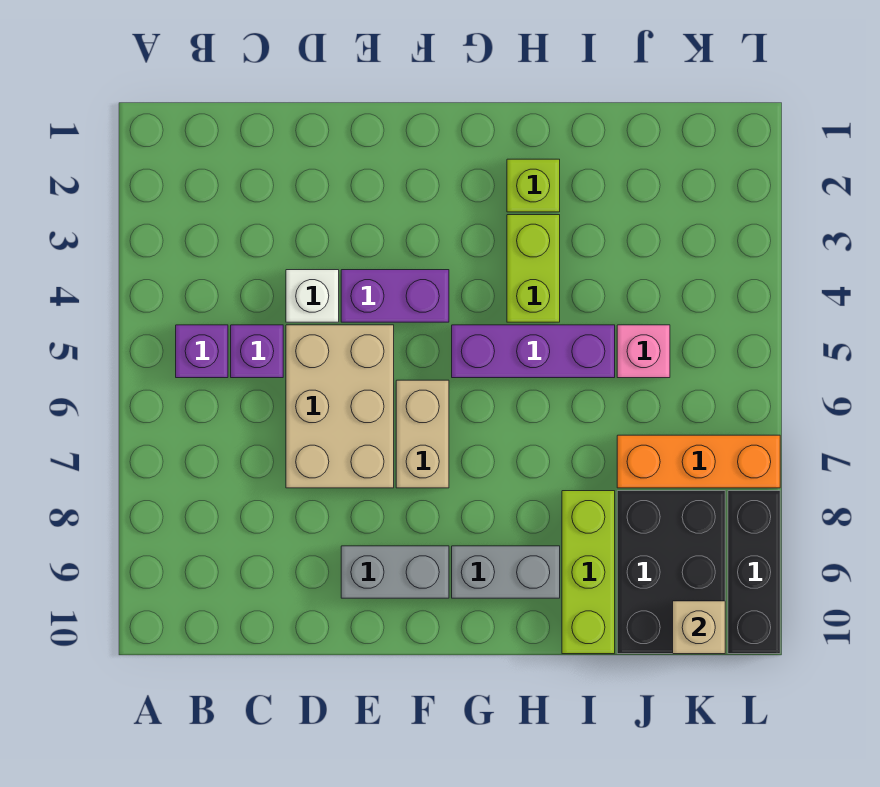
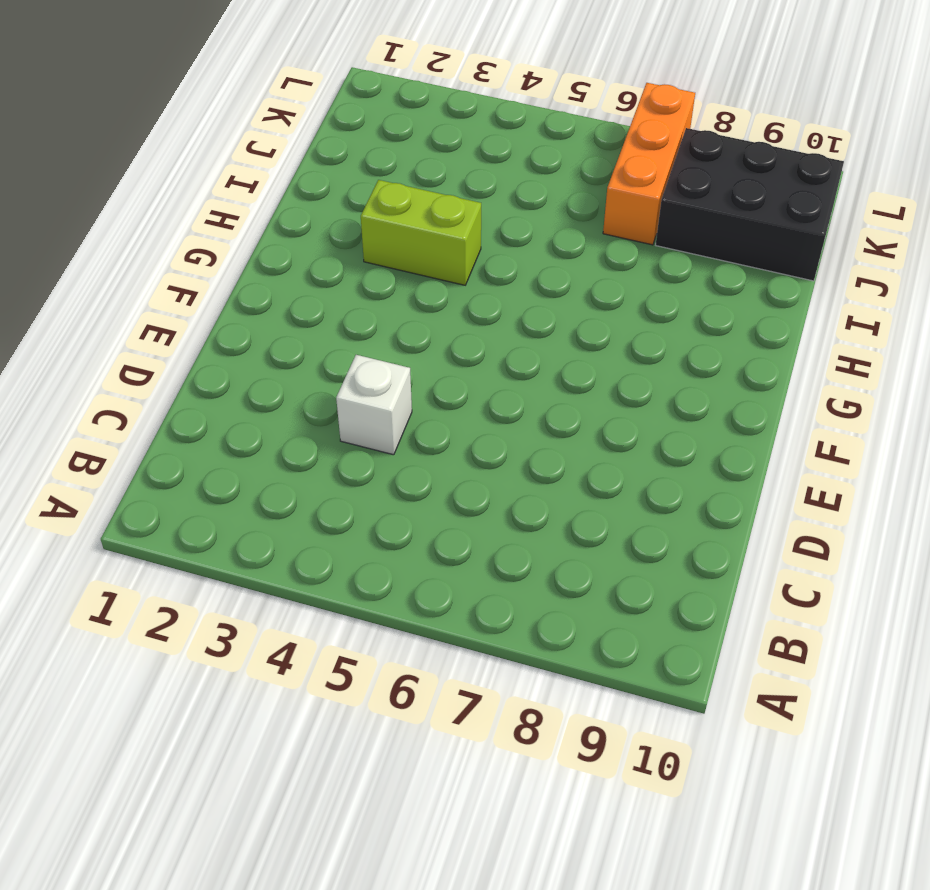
none -> purple brick B5 level 1
none -> purple brick C5 level 1
none -> tan brick D5:E7 level 1

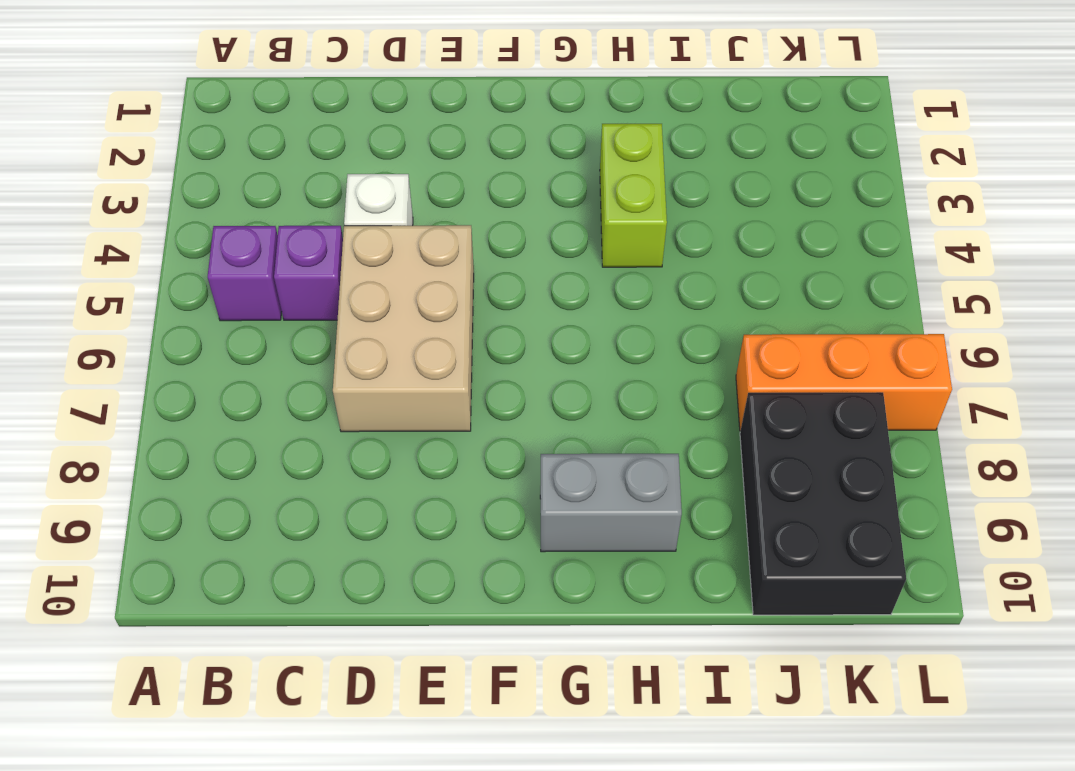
none -> purple brick E4:F4 level 1
none -> grey brick E9:F9 level 1
none -> tan brick F6:F7 level 1

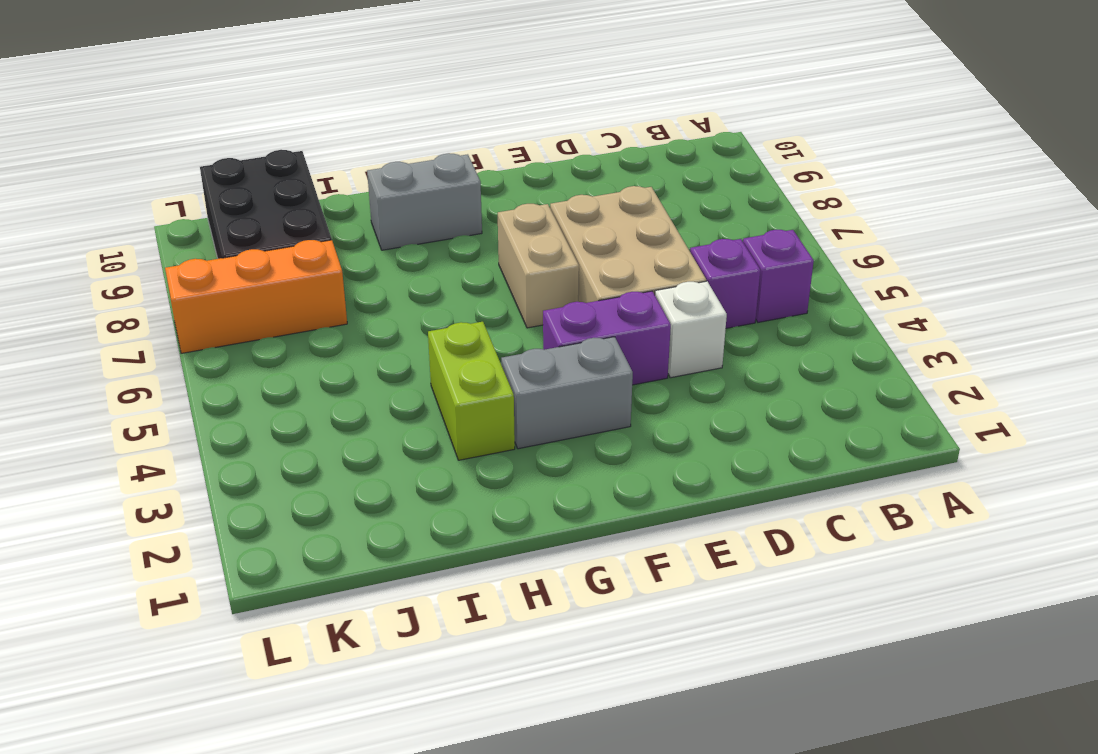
grey brick F3:G3 level 1 -> grey brick E9:F9 level 1
none -> purple brick G5:I5 level 1
none -> lime brick H2 level 1
none -> lime brick I8:I10 level 1

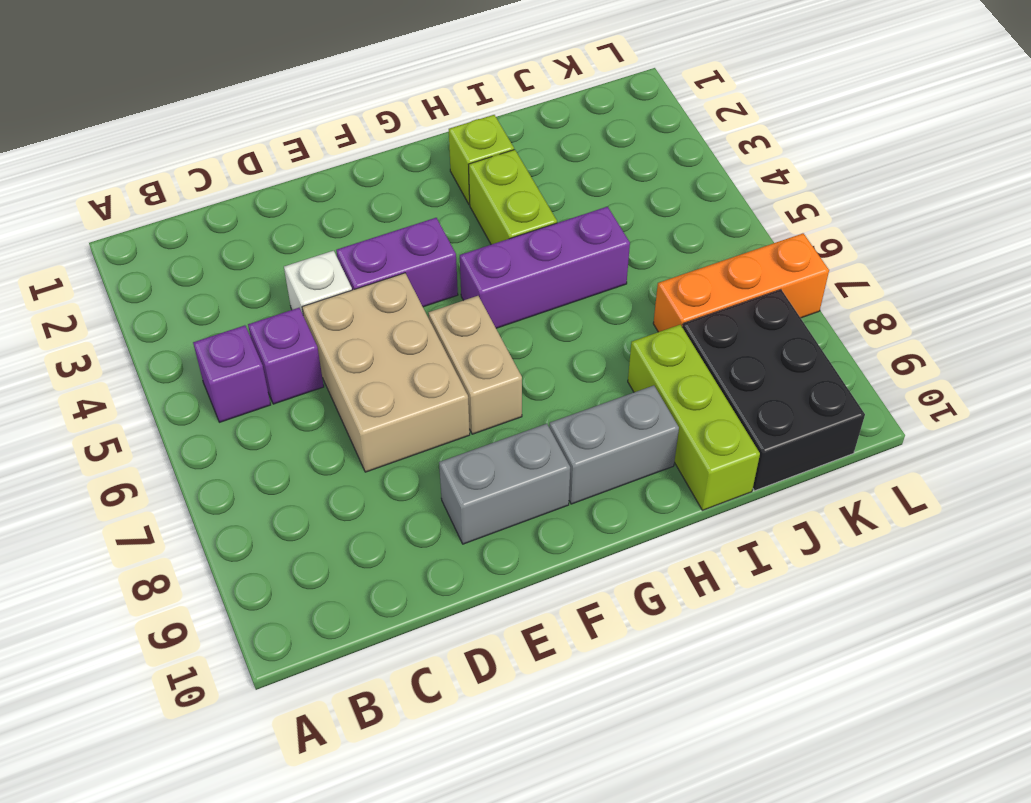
none -> pink brick J5 level 1
none -> black brick L8:L10 level 1
none -> tan brick K10 level 2

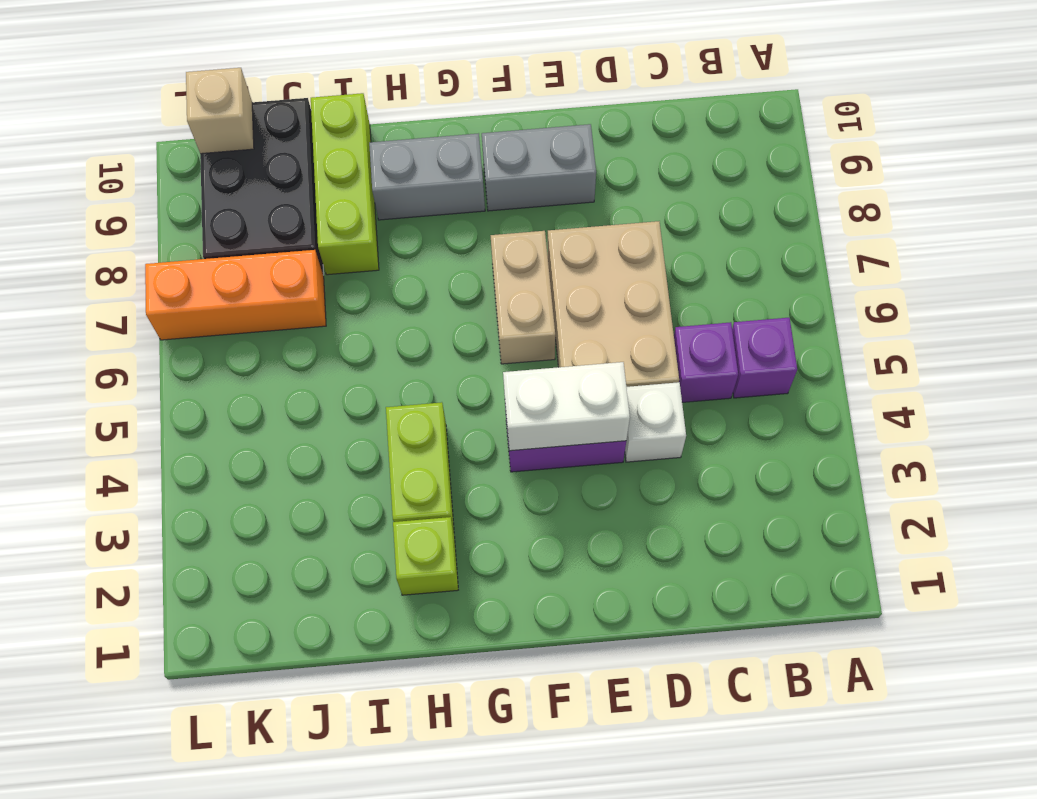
white brick E4:F4 level 2 -> none
none -> purple brick G5:I5 level 1
none -> pink brick J5 level 1
none -> black brick L8:L10 level 1

